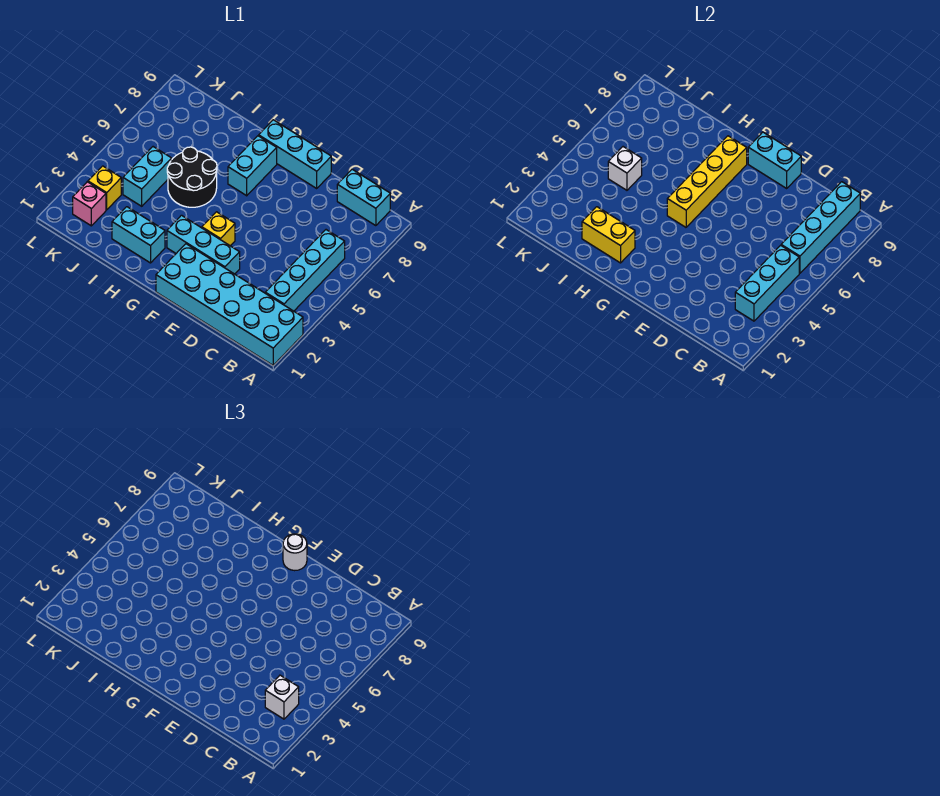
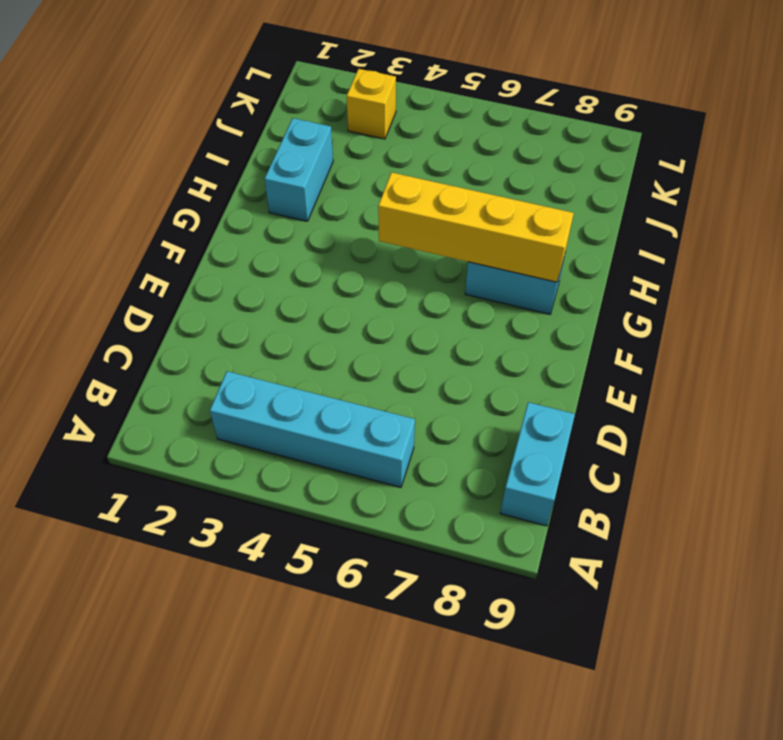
none -> cyan brick A1:F2 level 1
none -> cyan brick E3:G3 level 1
none -> cyan brick E9:G9 level 1

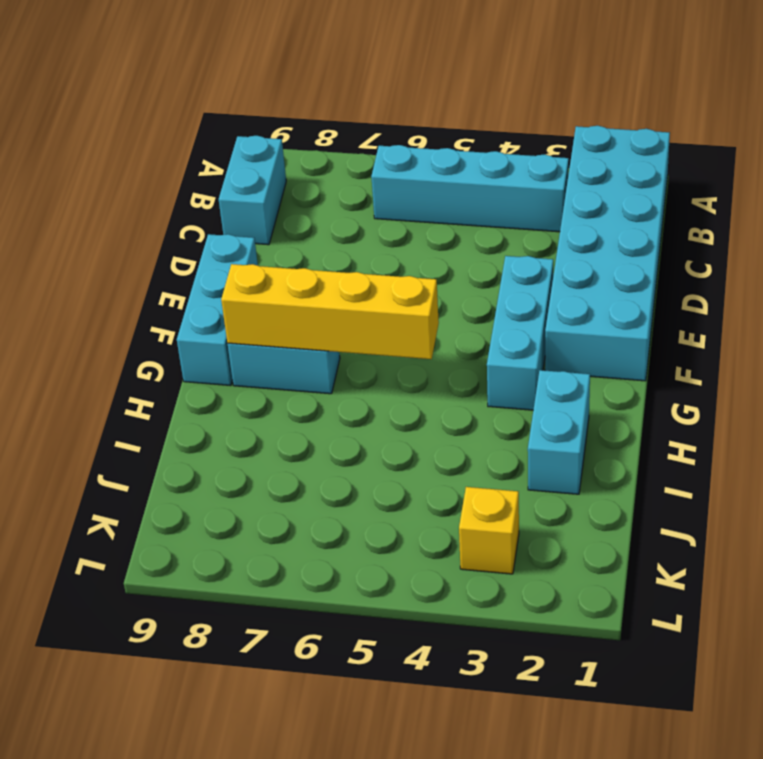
none -> yellow brick F4 level 1
none -> black round brick H5:I6 level 1
none -> cyan brick J4:J5 level 1

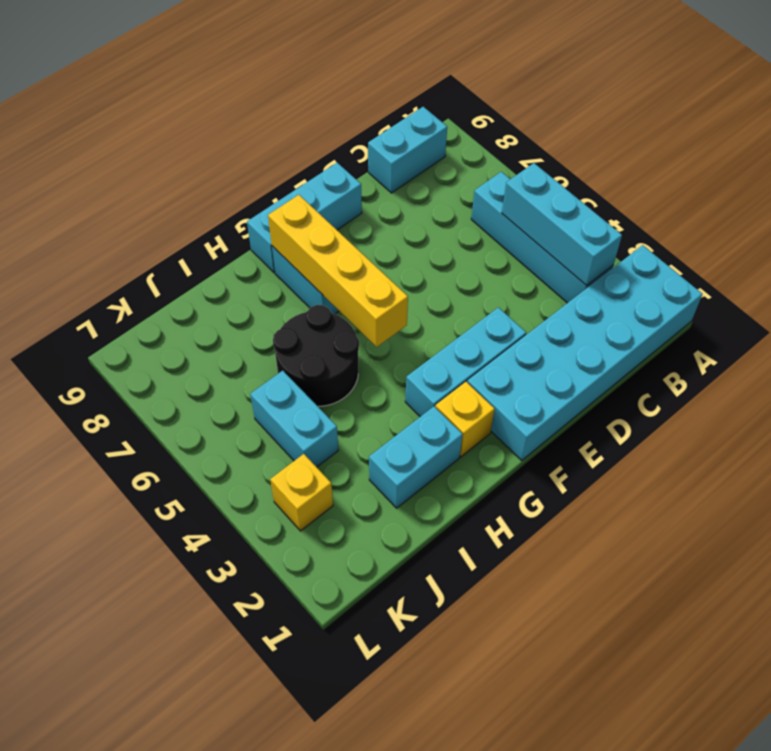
yellow brick G2 level 1 -> yellow brick F4 level 1
none -> pink brick K2 level 1
none -> cyan brick B6:B9 level 2
none -> cyan brick E9:F9 level 2

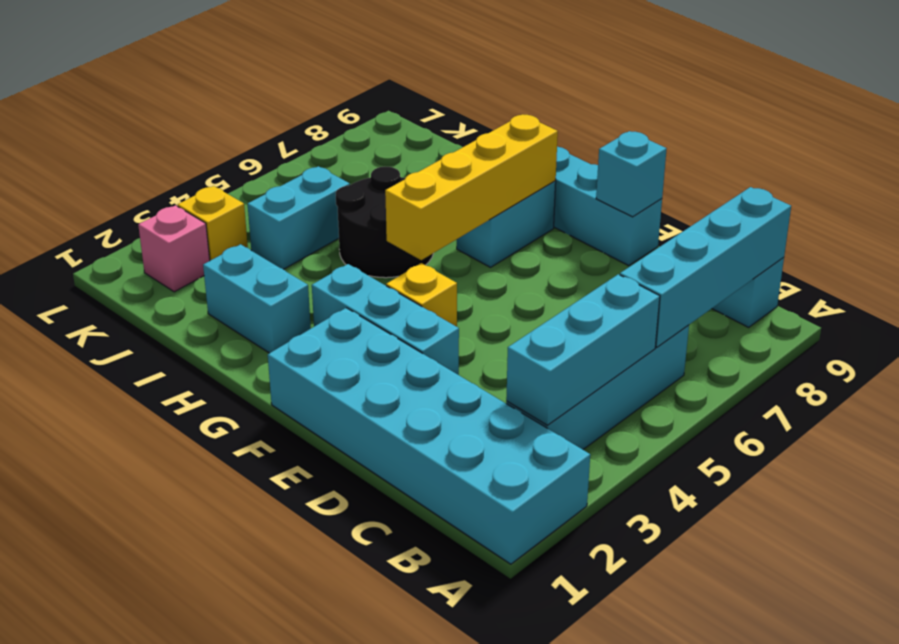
cyan brick E9 level 2 -> cyan brick E9:F9 level 2
none -> yellow brick H2:I2 level 2
none -> white brick J5 level 2
none -> white brick B3 level 3

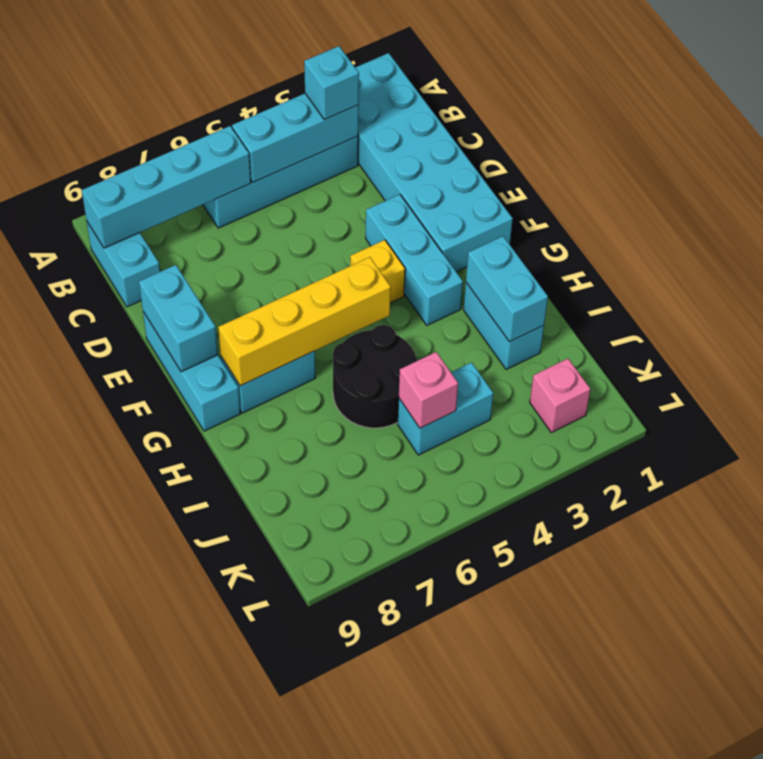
cyan brick B3 level 3 -> white brick B3 level 3
cyan brick H2:I2 level 2 -> yellow brick H2:I2 level 2
pink brick J5 level 2 -> white brick J5 level 2
none -> yellow brick K3 level 1
none -> white round brick F9 level 3

